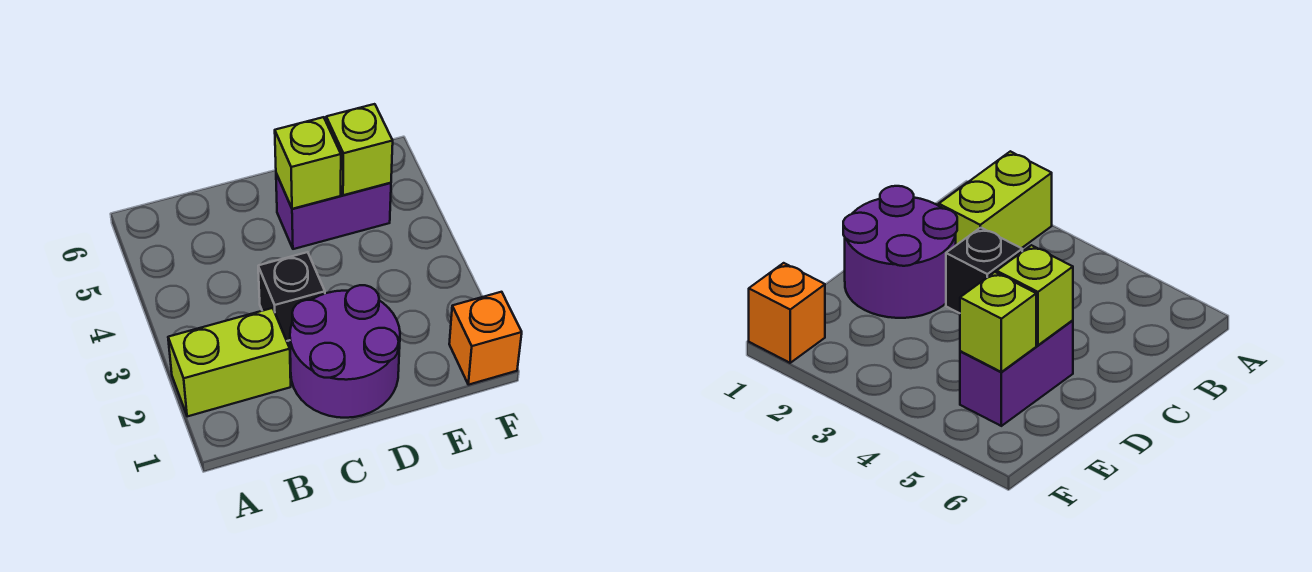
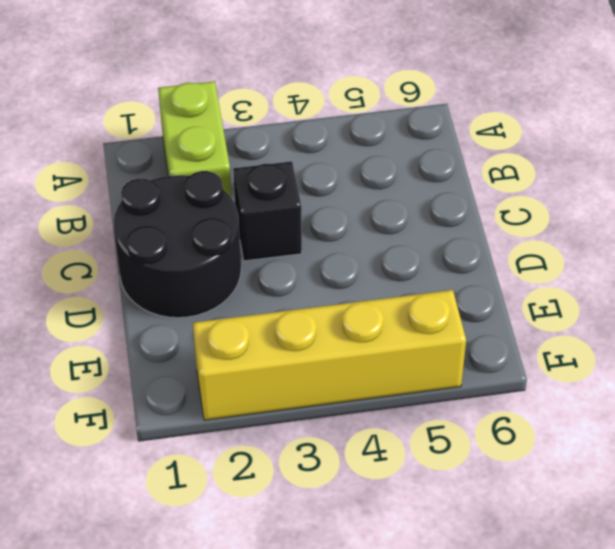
black round brick C1:D2 level 1 -> purple round brick C1:D2 level 1
yellow brick F2:F5 level 1 -> none
none -> purple brick D5:E5 level 1
none -> orange brick F1 level 1

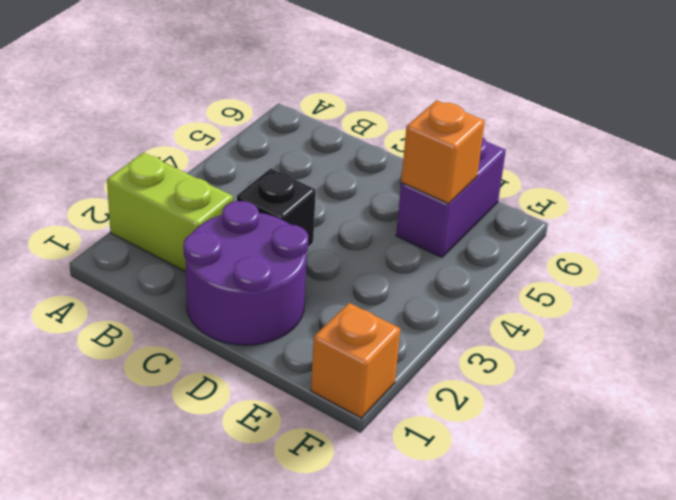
purple brick E5:E6 level 1 -> purple brick D5:E5 level 1
orange brick E5 level 2 -> lime brick E5 level 2
none -> lime brick D5 level 2

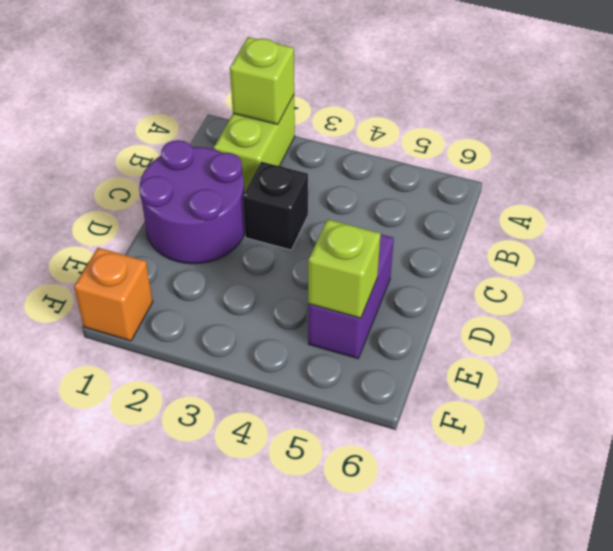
lime brick A2 level 2 -> lime brick D5 level 2

